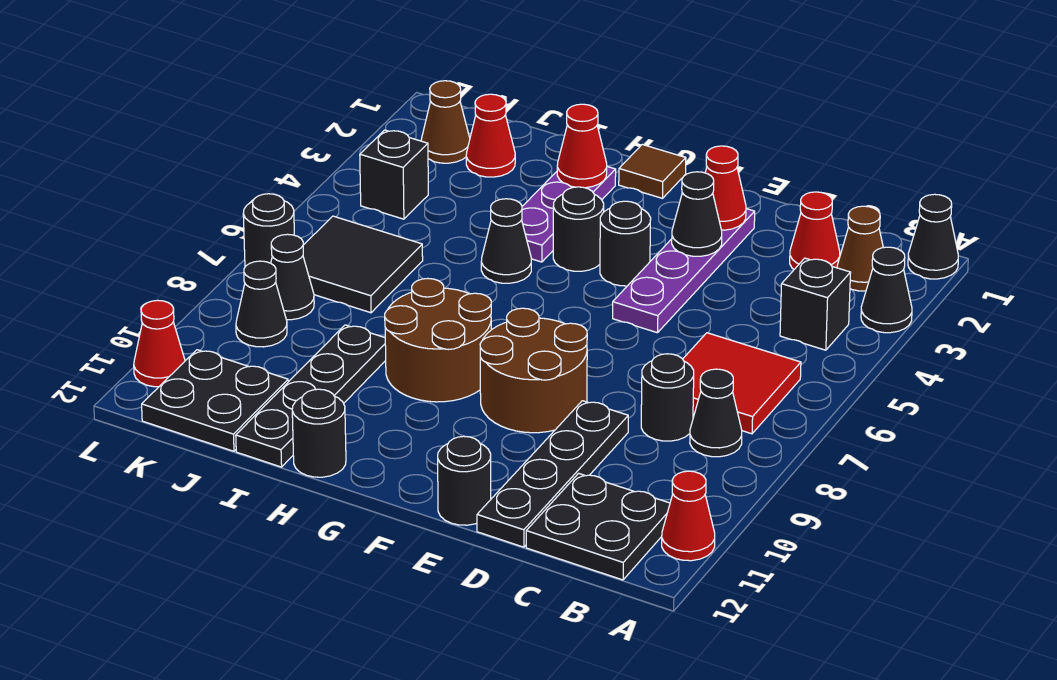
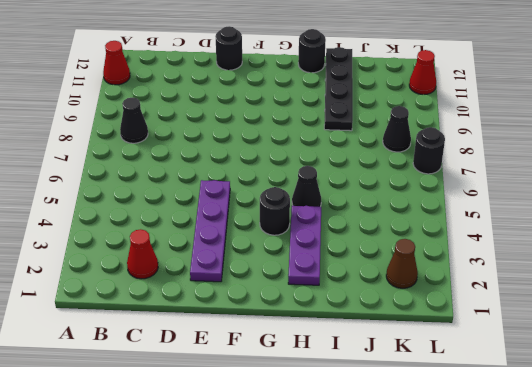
none -> black cone A1 level 1
none -> black cone A3 level 1
none -> brown cone B2 level 1
none -> black brick B4 level 1

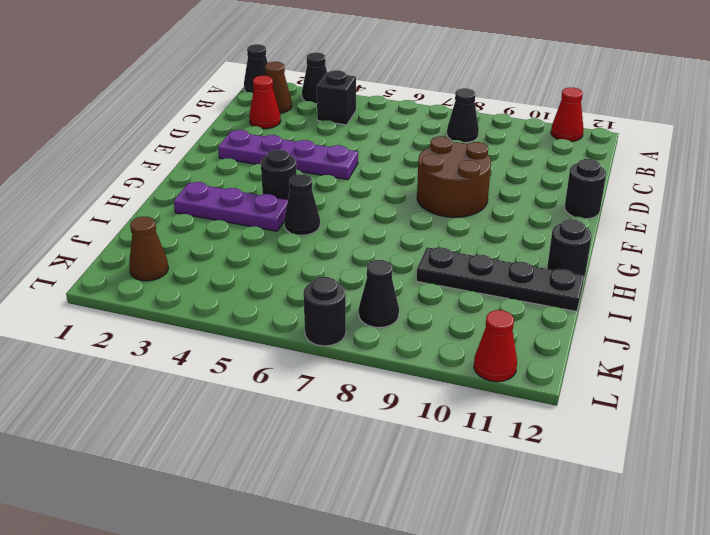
none -> red tile B6:C7 level 1
none -> black plate B11:C12 level 1
none -> black round brick C8 level 1
none -> black plate D9:D12 level 1

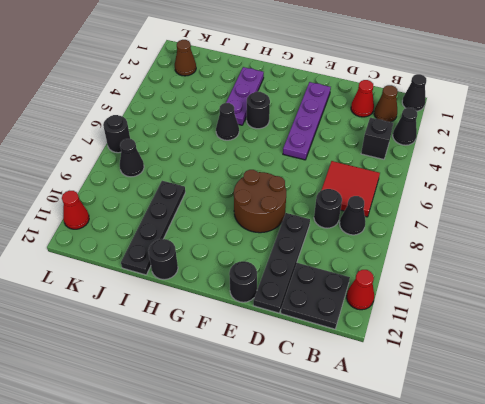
none -> black round brick F4 level 1
none -> brown tile G1 level 1
none -> brown round brick G8:H9 level 1
none -> red cone J2 level 1

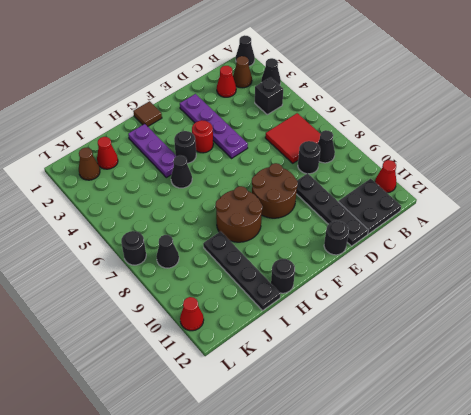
red round brick F4 level 1 -> black round brick F4 level 1
none -> black tile J6:K7 level 1
none -> black plate J11:K12 level 1
none -> black brick K4 level 1
none -> black cone K9 level 1

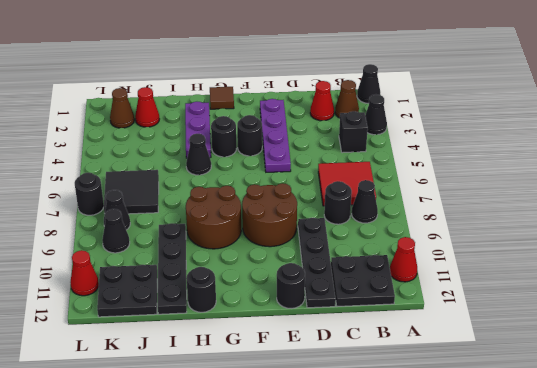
none -> black brick K4 level 1
none -> red cone E2 level 2
none -> black cone E3 level 2
none -> red cone H2 level 2

